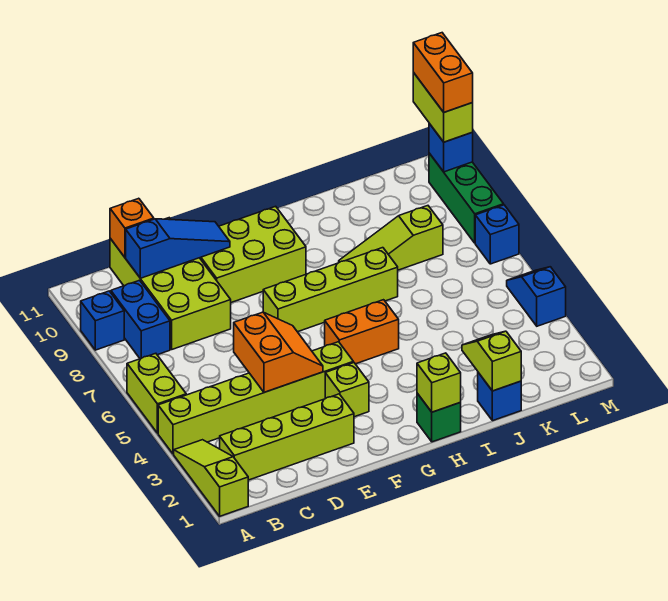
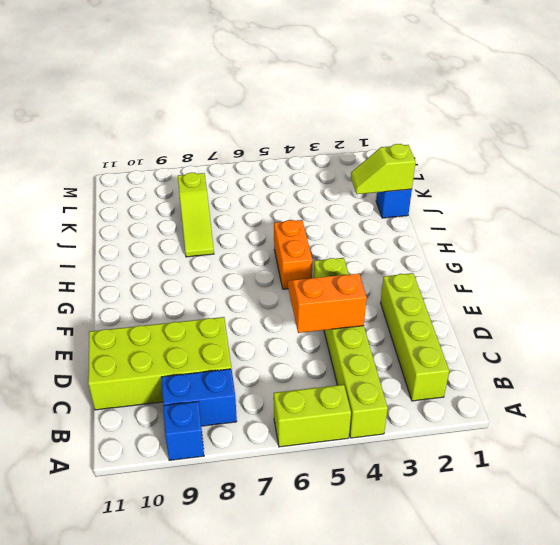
none -> lime slope A1:A3 level 1 top 1
none -> lime brick E9:G10 level 1
none -> lime brick F3 level 1

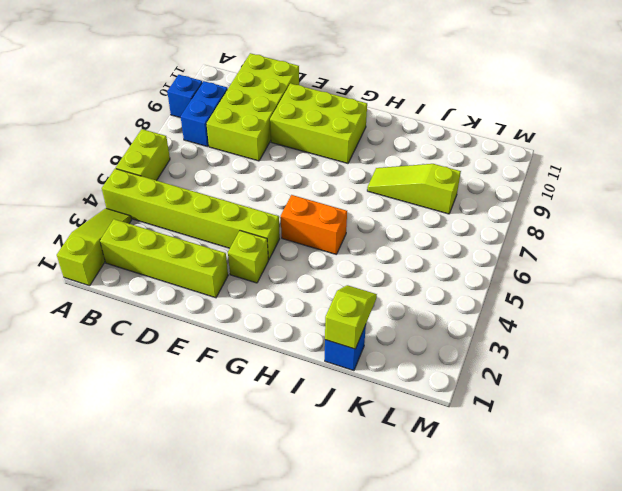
none -> lime brick F7:I7 level 1
none -> green brick H1 level 1
none -> blue slope M4:M5 level 1 top 4

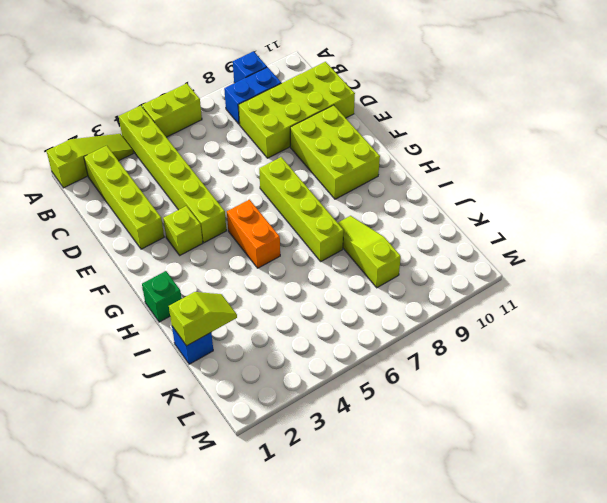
none -> blue slope M4:M5 level 1 top 4
none -> blue brick M7 level 1
none -> green brick M8:M10 level 1

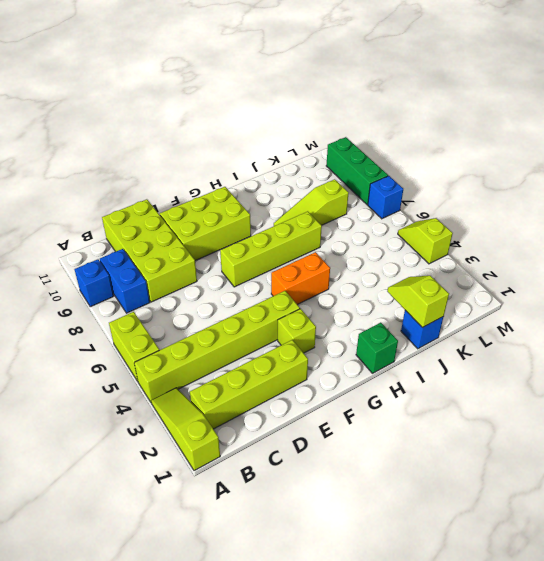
lime slope M4:M5 level 1 top 4 -> blue slope M4:M5 level 1 top 4
none -> blue slope C10:E10 level 2 top C
none -> orange brick C11 level 2
none -> orange slope D4:E5 level 2 top D

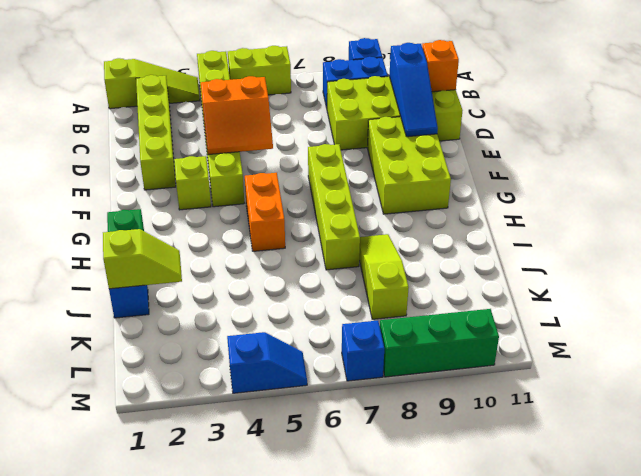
none -> lime brick H1 level 2
none -> blue brick M10 level 2
none -> lime brick M10:M11 level 3

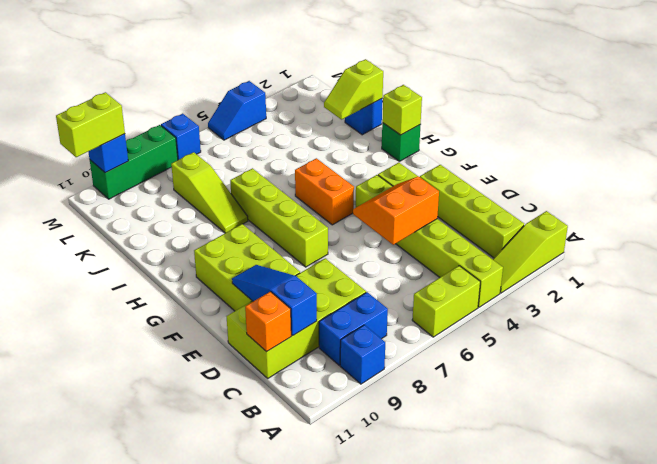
none -> orange brick M10:M11 level 4

